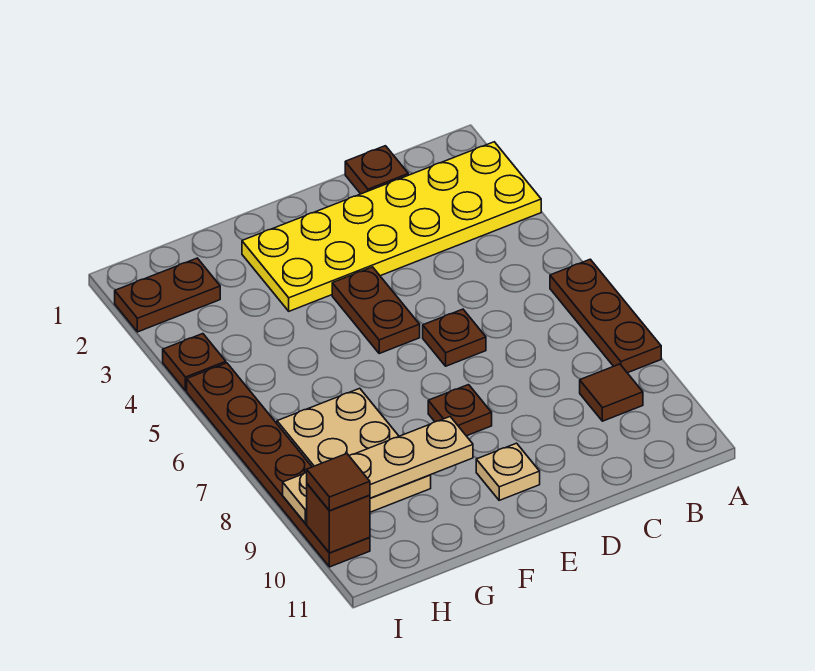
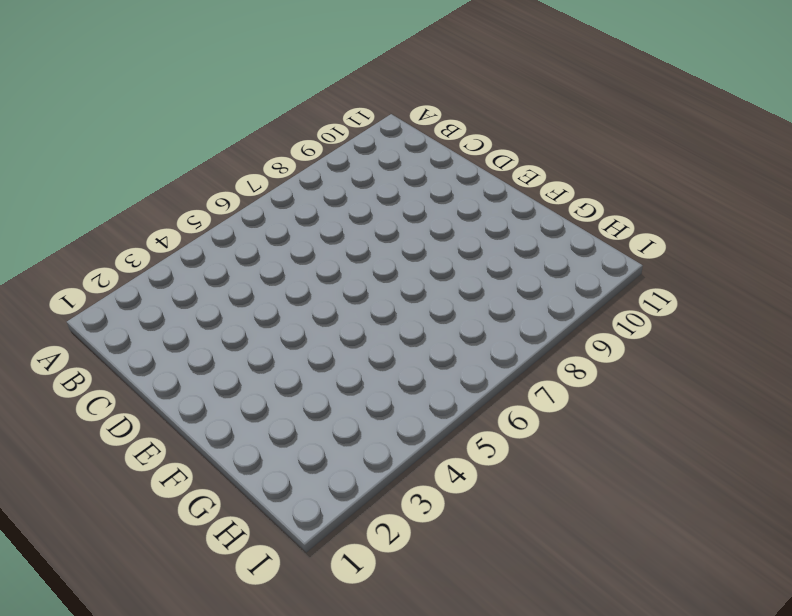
none -> yellow plate A2:F3 level 1
none -> brown plate A6:A8 level 1
none -> brown tile B9 level 1

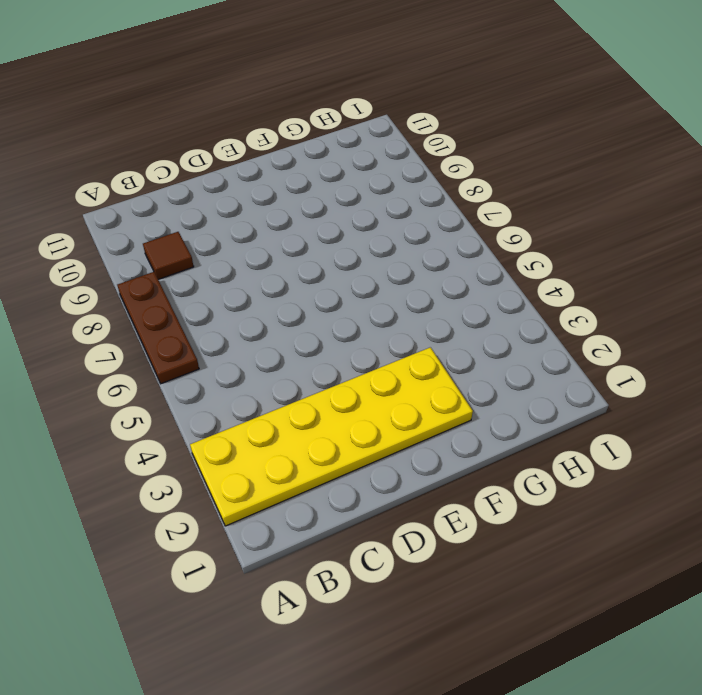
none -> brown plate C1 level 1
none -> brown plate D6 level 1
none -> brown plate E4:E5 level 1

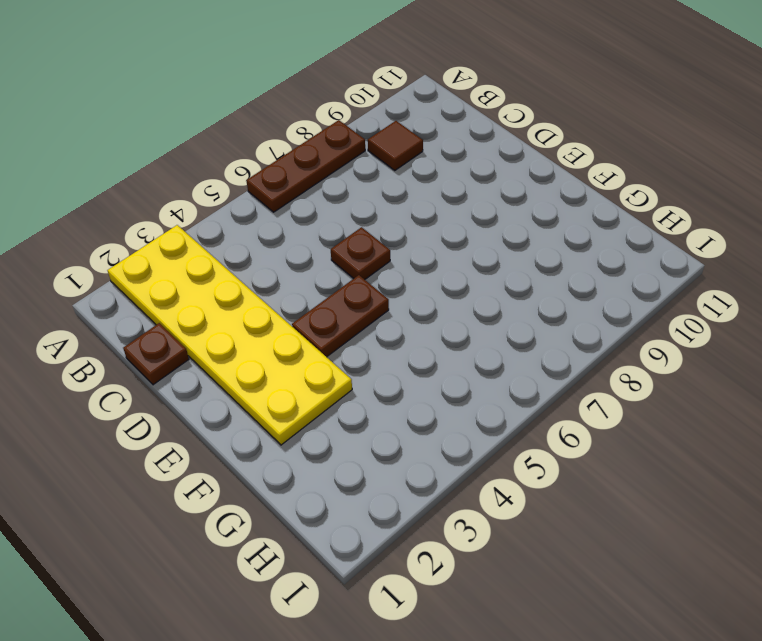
none -> brown plate E8 level 1
none -> tan plate E10 level 1
none -> tan plate G7:H9 level 1

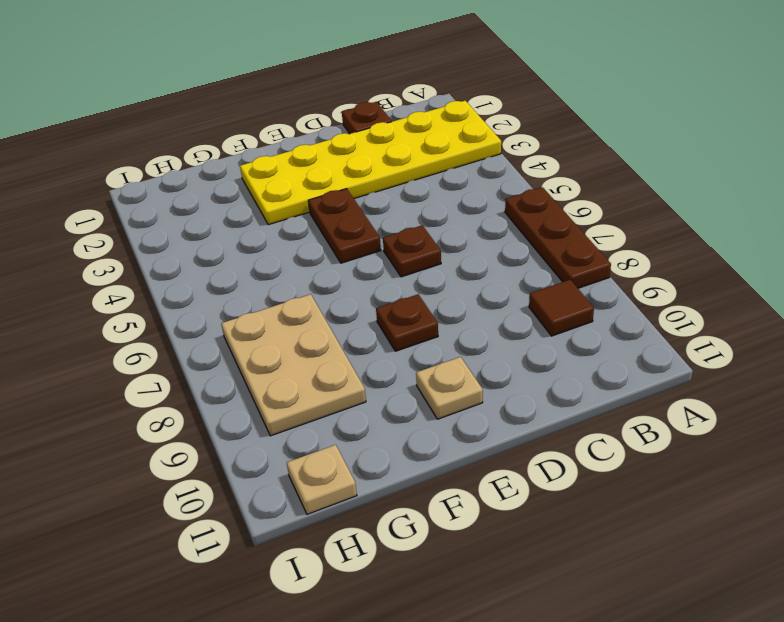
tan plate H11 level 1 -> none
none -> brown plate H2:I2 level 1
none -> brown plate I4 level 1
none -> brown plate I5:I10 level 1

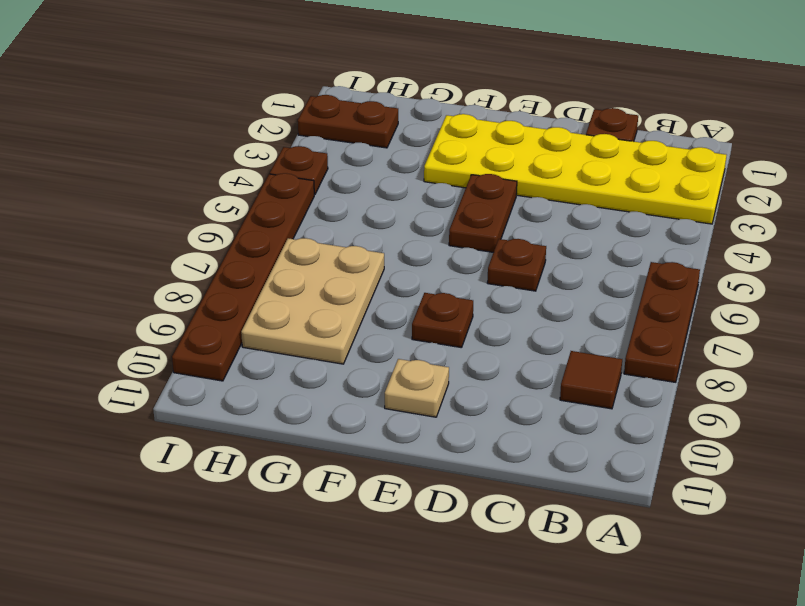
none -> tan plate F9:I9 level 2
none -> brown brick I10 level 2
none -> brown tile I10 level 3

